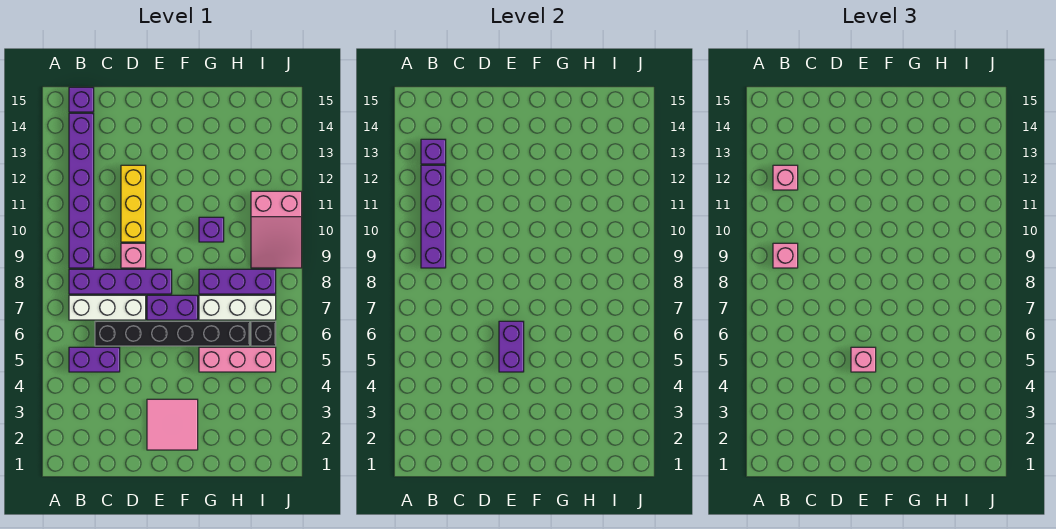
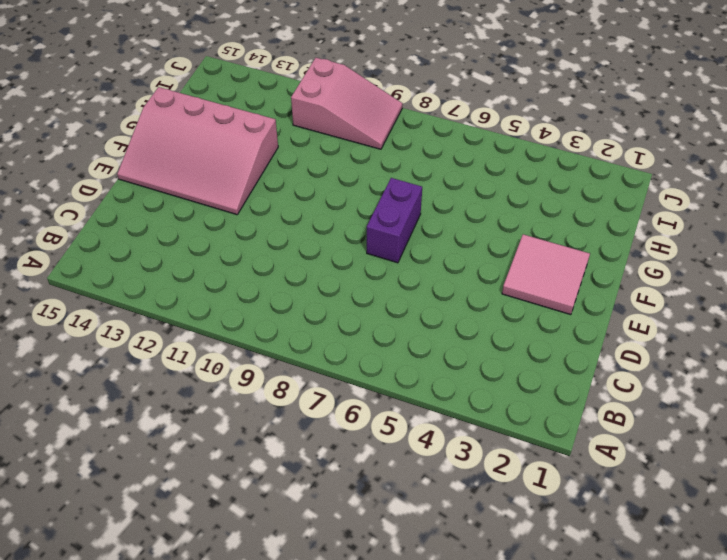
pink slope E12:G15 level 1 top G -> none
none -> purple brick B5:C5 level 1
none -> white brick B7:D7 level 1
none -> purple brick B8:E8 level 1

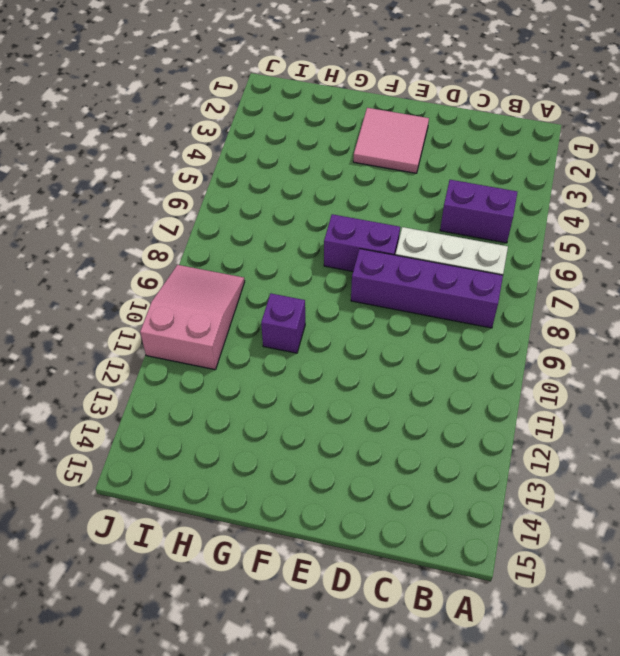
none -> purple brick B9:B14 level 1
none -> purple brick B15 level 1
none -> black brick C6:H6 level 1

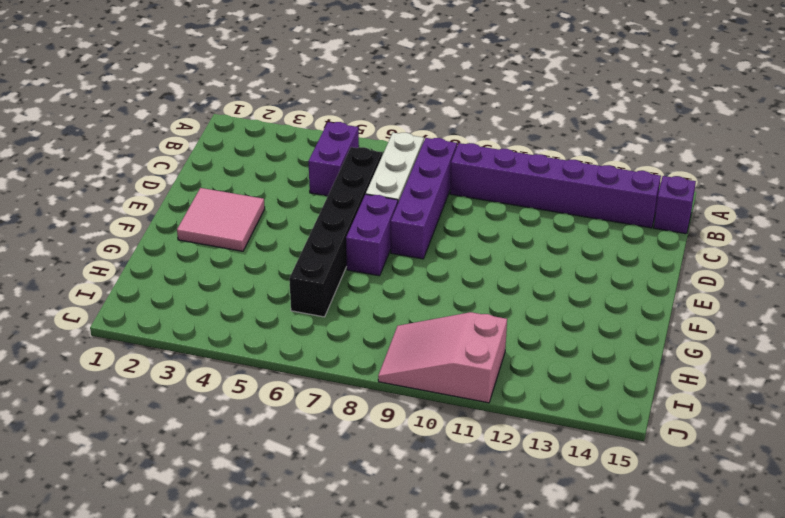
none -> pink brick D9 level 1
none -> yellow brick D10:D12 level 1
none -> pink brick G5:I5 level 1

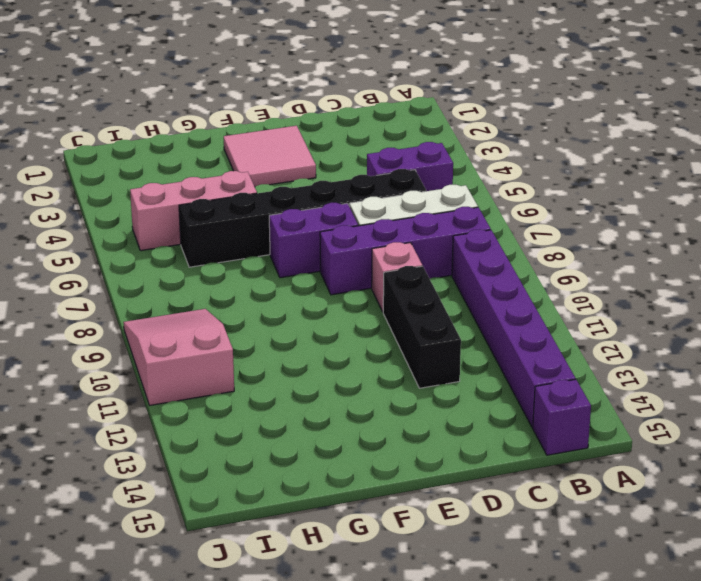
black brick D10:D12 level 1 -> yellow brick D10:D12 level 1
none -> white brick G7:I7 level 1
none -> purple brick G8:I8 level 1
none -> purple brick G10 level 1

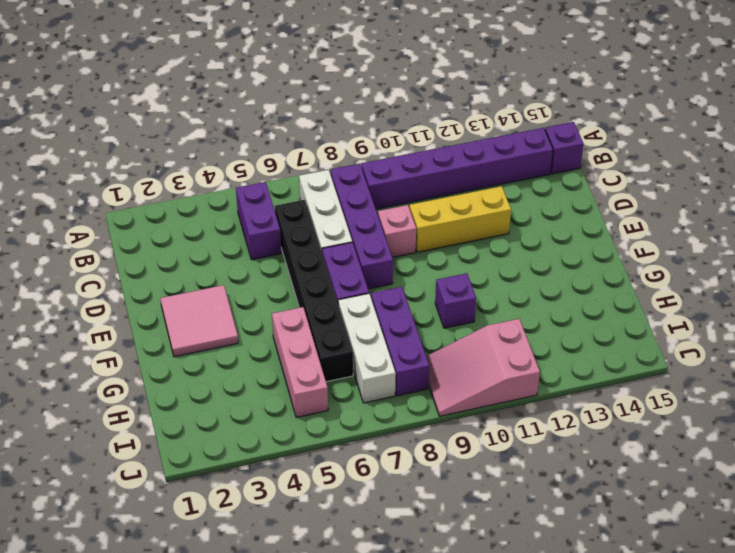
none -> black brick I6 level 1
none -> purple brick B9:B12 level 2
none -> purple brick B13 level 2

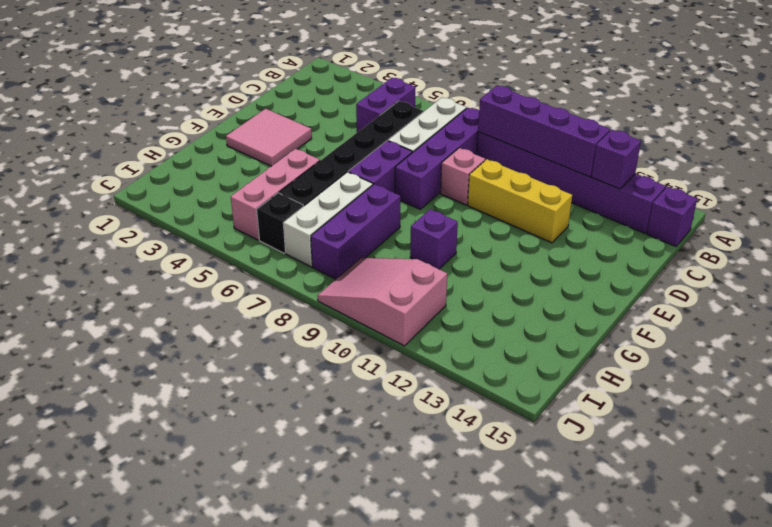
none -> purple brick E5:E6 level 2
none -> pink brick B9 level 3
none -> pink brick B12 level 3

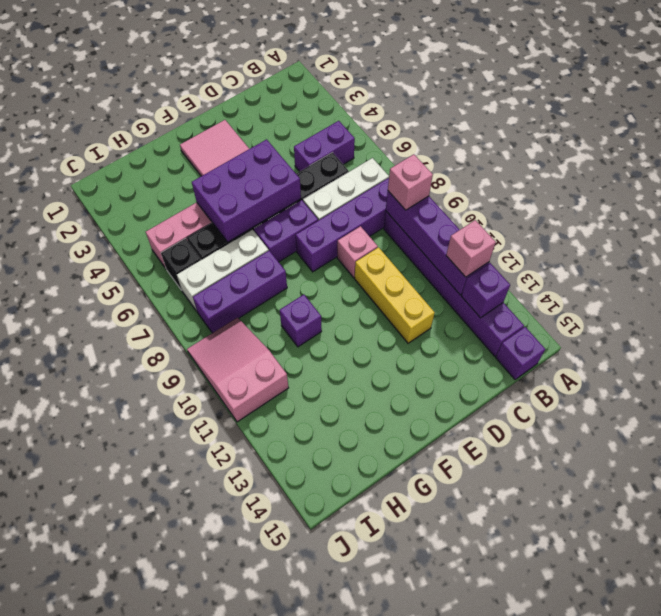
purple brick E5:G6 level 2 -> purple brick E5:E6 level 2
none -> pink brick E5 level 3

